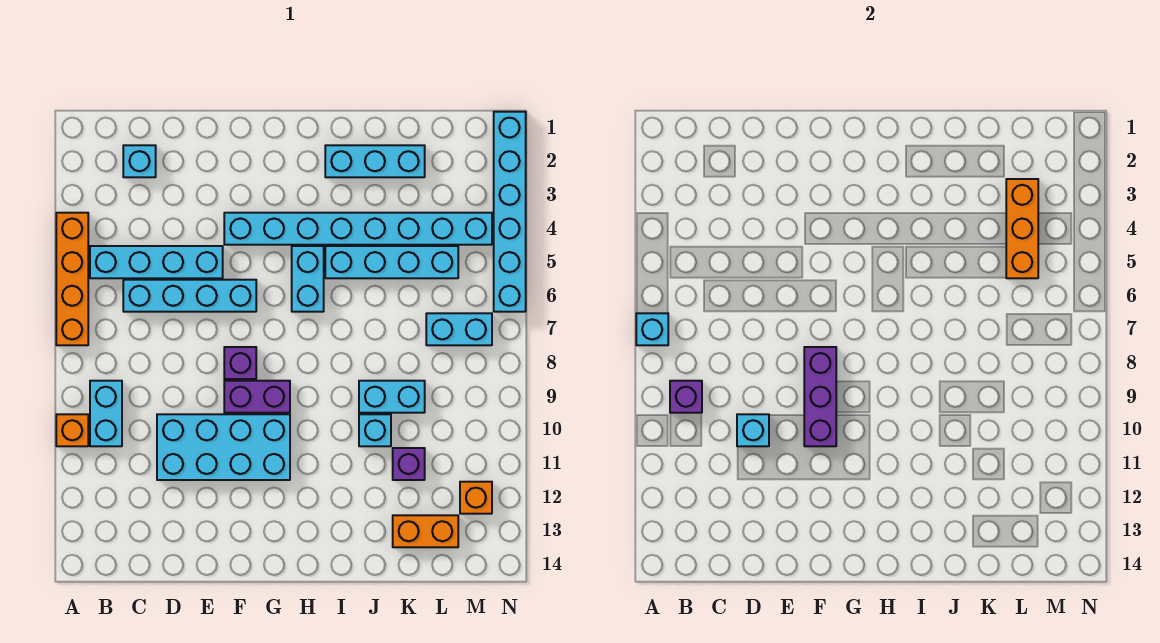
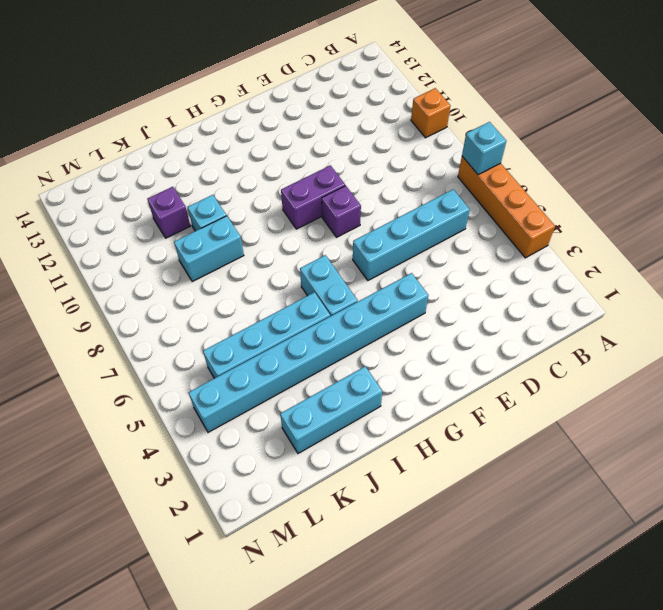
none -> cyan brick B5:E5 level 1
none -> cyan brick B9:B10 level 1
none -> cyan brick C2 level 1

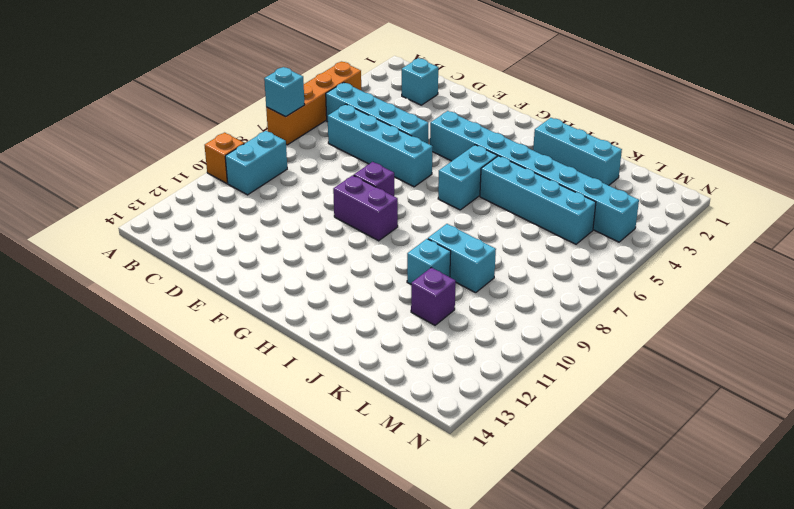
none -> cyan brick D10:G11 level 1
none -> orange brick K13:L13 level 1
none -> cyan brick L7:M7 level 1

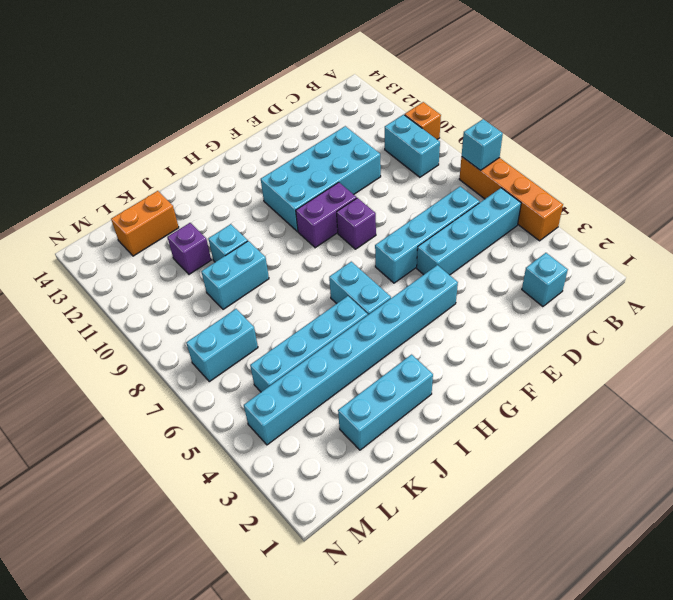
none -> orange brick M12 level 1
none -> cyan brick N1:N6 level 1
none -> purple brick B9 level 2

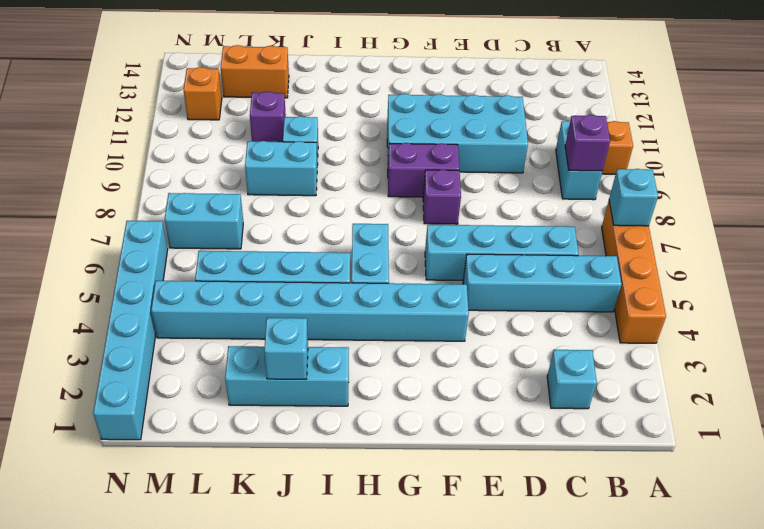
cyan brick J2 level 2 -> cyan brick D10 level 2
none -> purple brick F8:F10 level 2
none -> orange brick L3:L5 level 2

